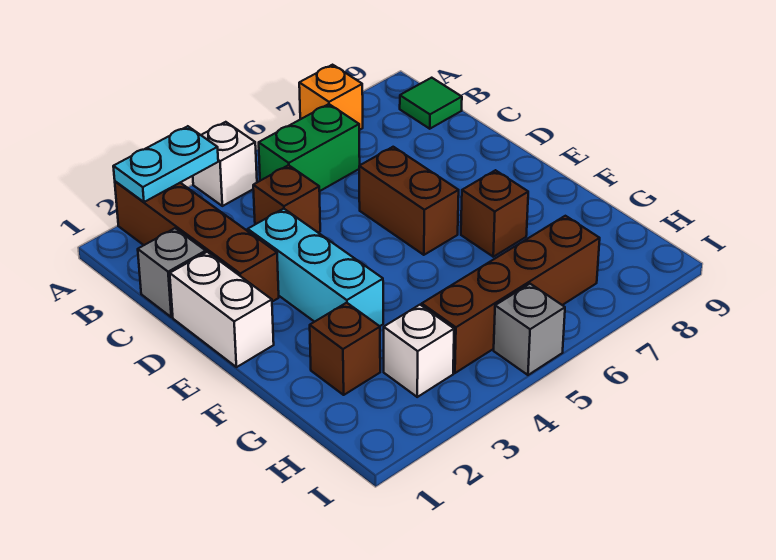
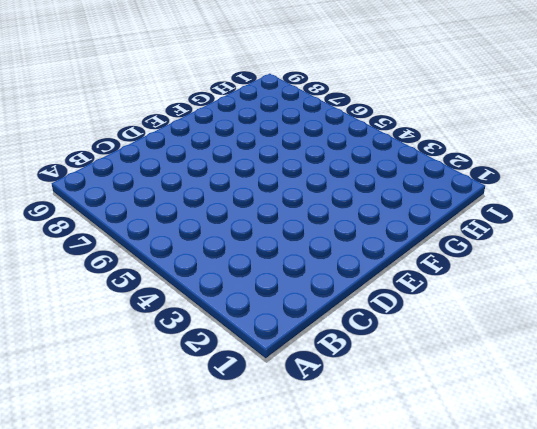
none -> brown brick A2:D2 level 1
none -> white brick A4 level 1
none -> orange brick A7 level 1

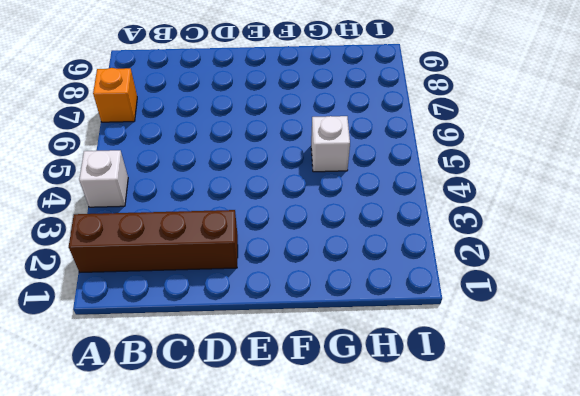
white brick G5 level 1 -> white brick H3 level 1
none -> green brick B5:B6 level 1
none -> green tile B9 level 1
none -> grey brick C1 level 1

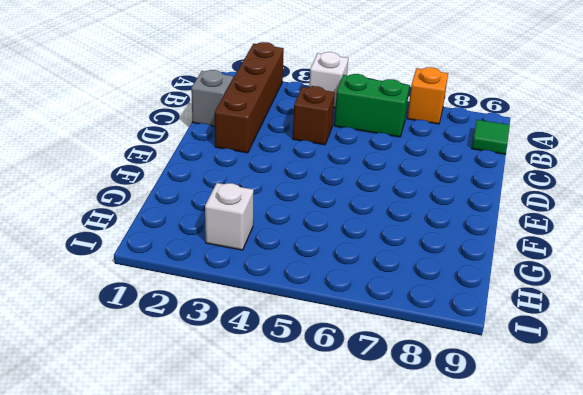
none -> white brick D1:E1 level 1
none -> cyan brick D3:F3 level 1
none -> brown brick D6:E6 level 1

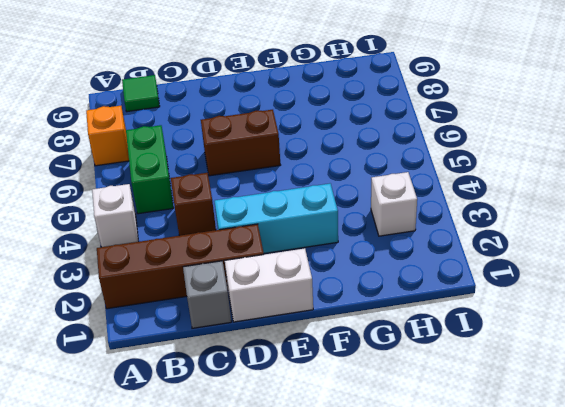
none -> brown brick F7 level 1
none -> brown brick G2 level 1
none -> brown brick H4:H7 level 1

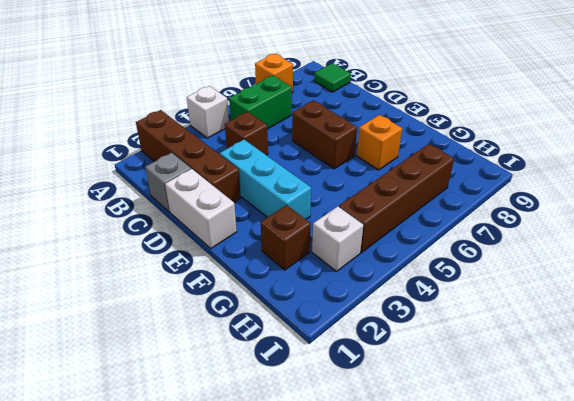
orange brick F7 level 1 -> brown brick F7 level 1
none -> grey brick I5 level 1
none -> cyan plate A2:A3 level 2

